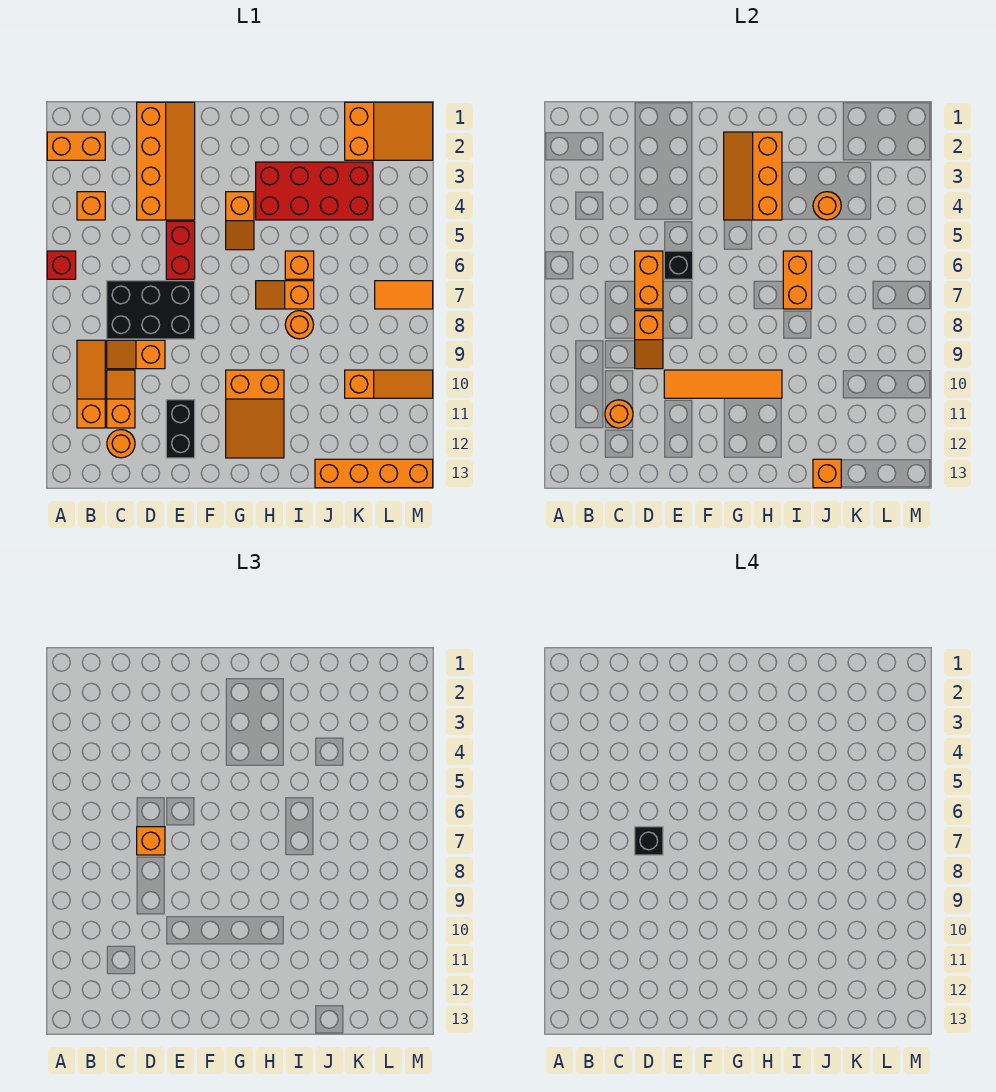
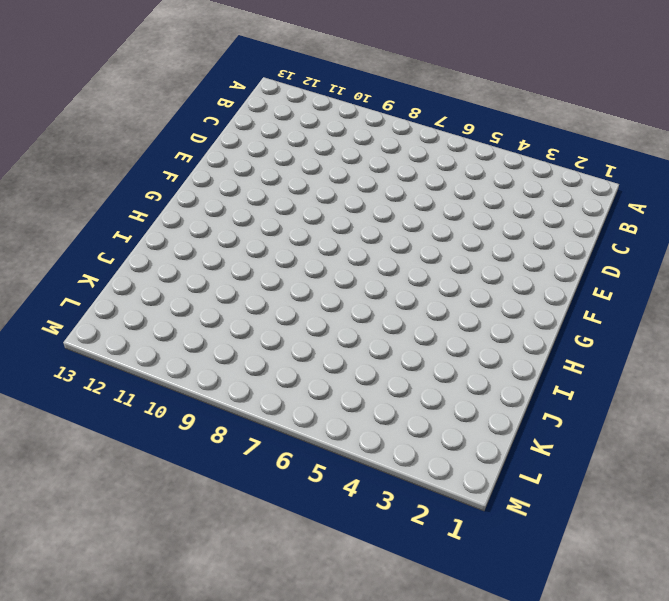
none -> orange brick A2:B2 level 1
none -> red brick A6 level 1
none -> orange brick B4 level 1
none -> orange slope B9:B11 level 1 top 11

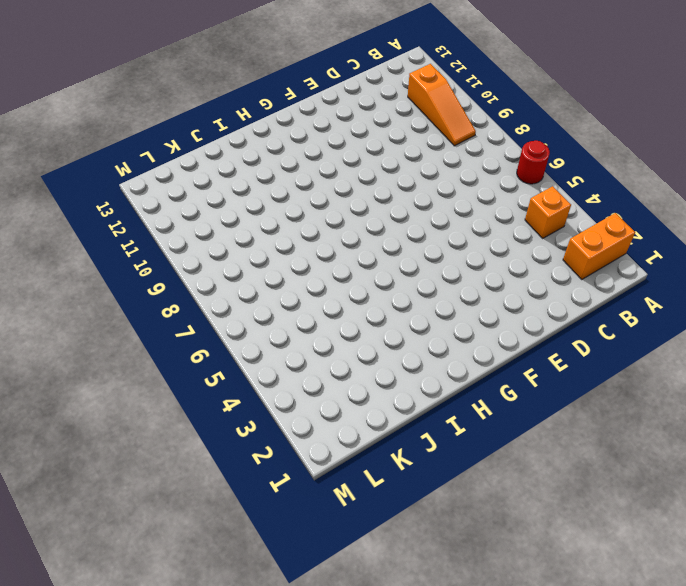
red round brick A6 level 1 -> red brick A6 level 1
none -> black brick C7:E8 level 1
none -> orange slope C9:D9 level 1 top D
none -> orange slope C10:C11 level 1 top 11
none -> orange round brick C12 level 1

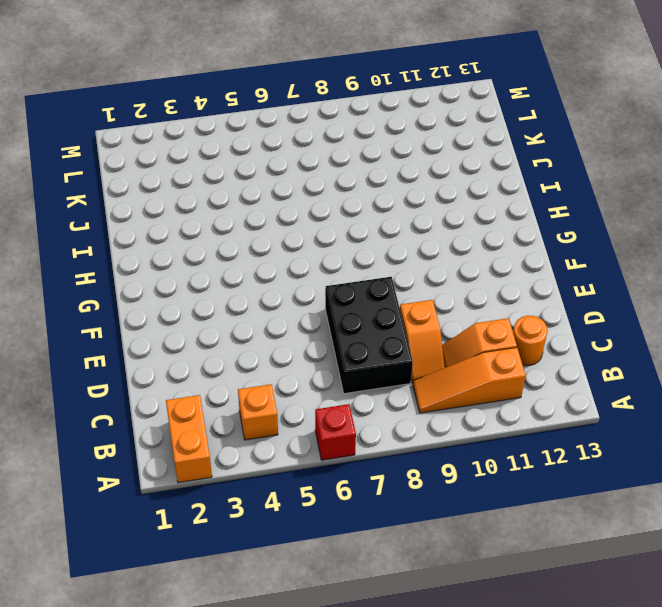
none -> orange slope D1:E4 level 1 top D
none -> red brick E5:E6 level 1
none -> black brick E11:E12 level 1
none -> orange slope G4:G5 level 1 top 4

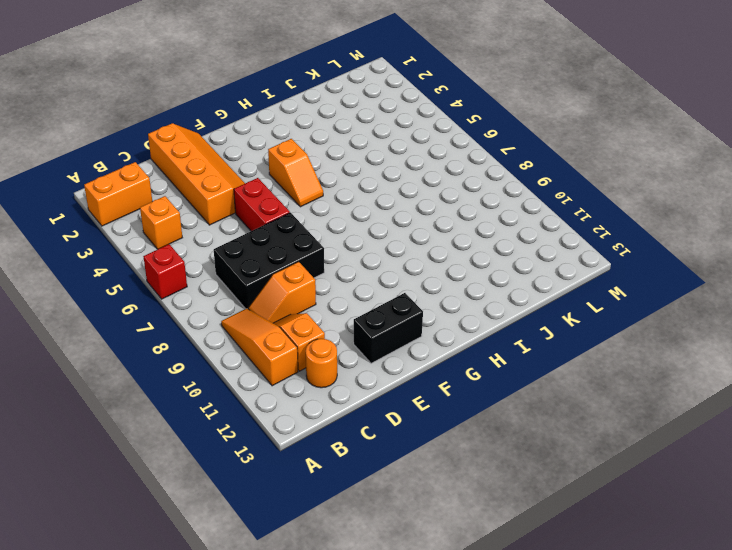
black brick E12:F12 level 1 -> black brick E11:E12 level 1
none -> orange slope G10:H12 level 1 top 10
none -> red brick H3:K4 level 1
none -> orange slope H7:I7 level 1 top I
none -> orange brick I6 level 1

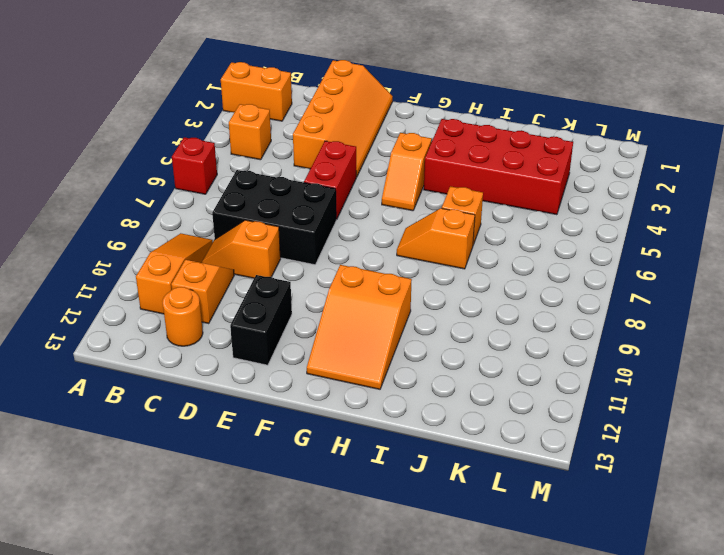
none -> orange round brick I8 level 1
none -> orange brick J13:M13 level 1
none -> orange slope K1:M2 level 1 top K
none -> orange slope K10:M10 level 1 top K

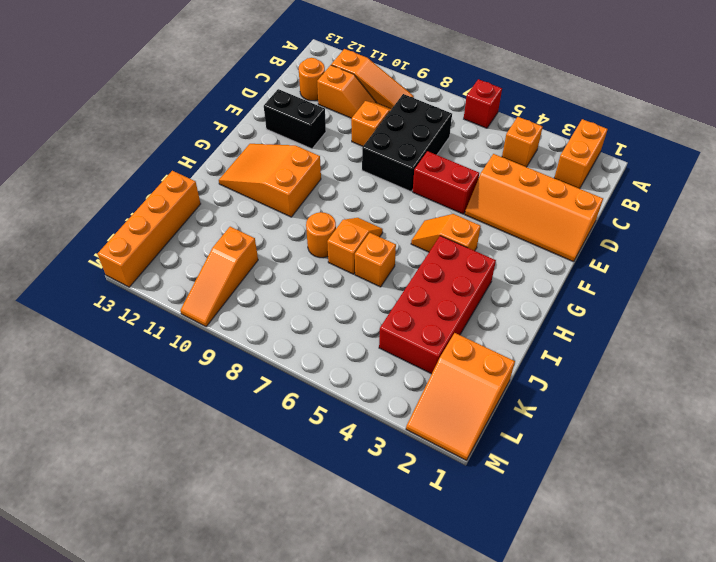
none -> orange tile L7:M7 level 1
none -> orange round brick C11 level 2
none -> orange brick D6:D7 level 2
none -> orange slope D8:D9 level 2 top 8

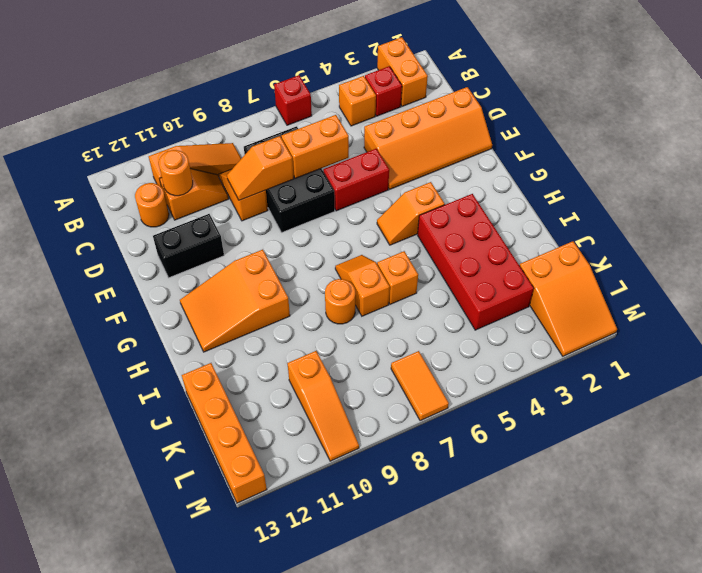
red brick B3 level 1 -> none
none -> black brick E6 level 2
none -> orange tile E10:H10 level 2
none -> orange slope G2:H4 level 2 top H
none -> orange brick I6:I7 level 2

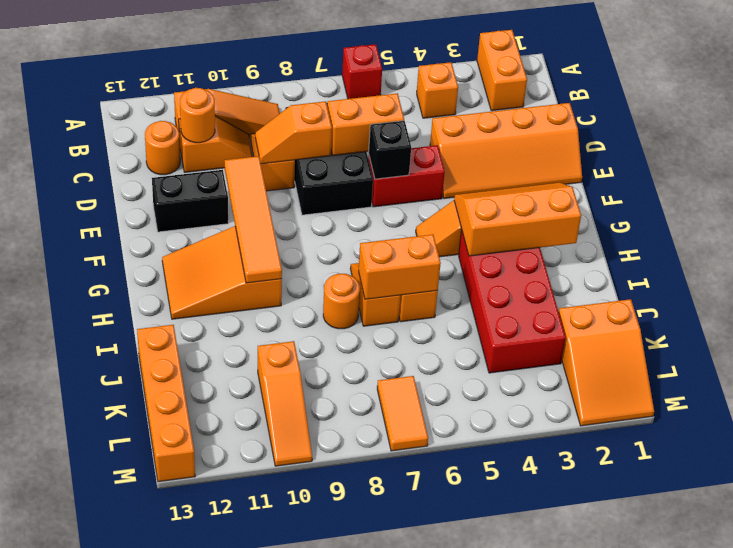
none -> orange round brick J4 level 2
none -> orange brick J13 level 2
none -> orange brick D7 level 3
none -> black brick D7 level 4

